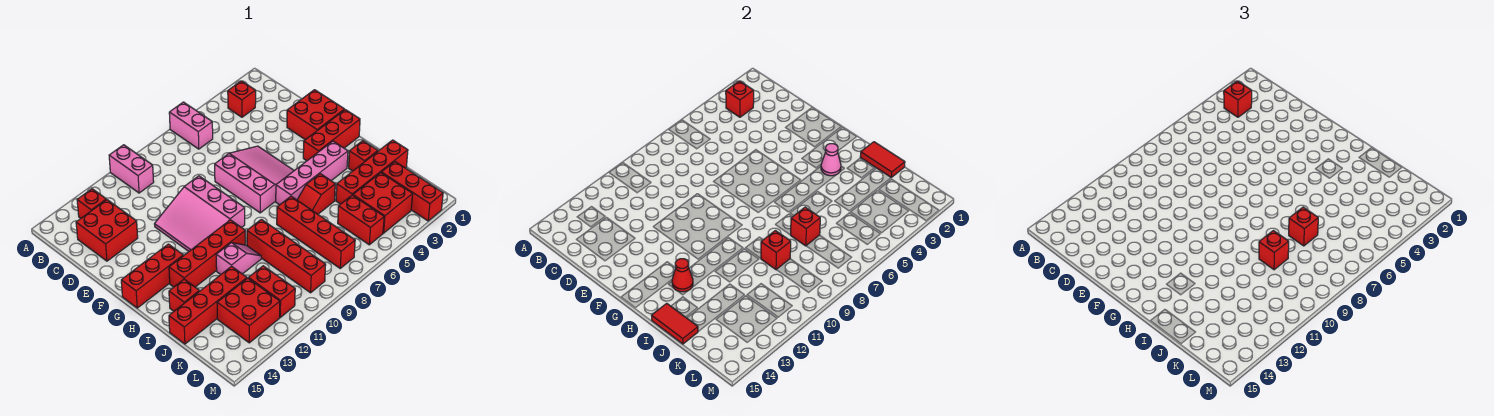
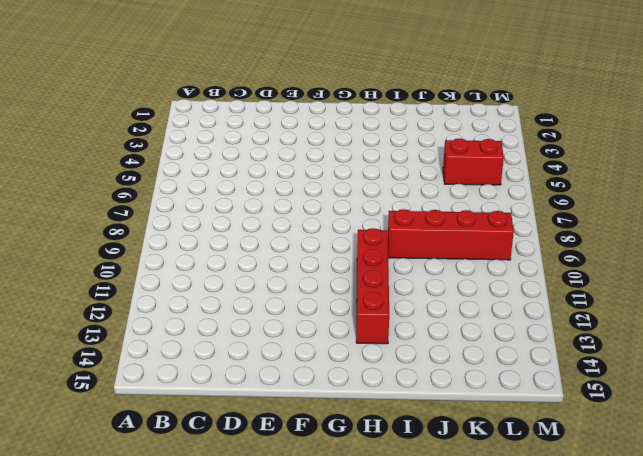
none -> pink brick A6:B6 level 1
none -> pink brick A10:B10 level 1
none -> red brick B3 level 1
none -> red brick B13 level 1

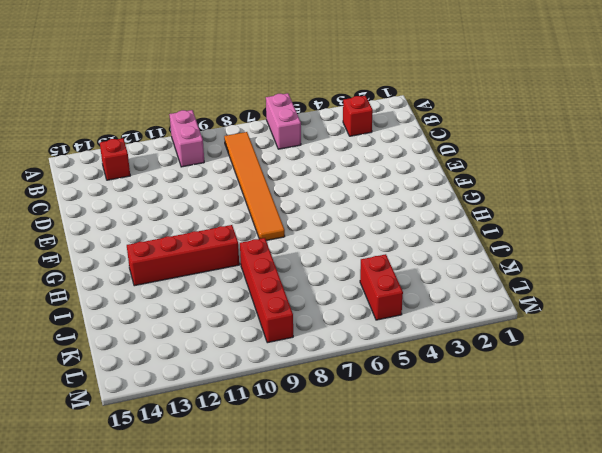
orange tile B8:G8 level 1 -> none
none -> red brick C13:D14 level 1
none -> red brick E1:F2 level 1
none -> pink slope E5:G7 level 1 top 7
none -> pink slope E9:G11 level 1 top 9

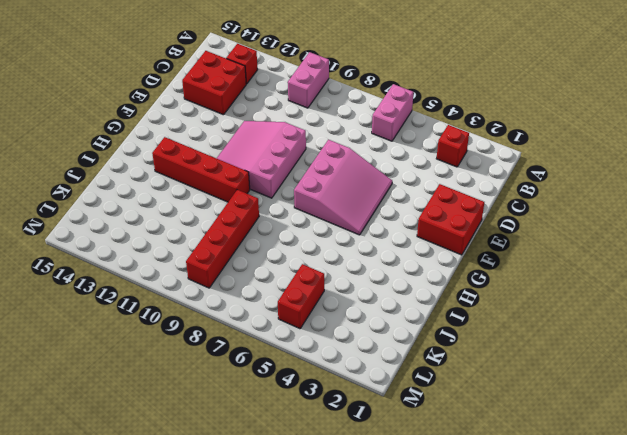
none -> red brick G1:G3 level 1
none -> red brick G13:G15 level 1
none -> pink brick H3:H6 level 1
none -> red brick I2 level 1

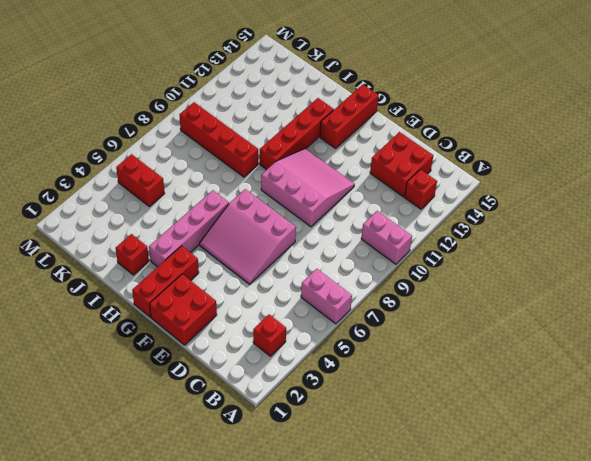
none -> red slope I5:I6 level 1 top 5
none -> red brick I7:L7 level 1
none -> pink slope I10:I11 level 1 top 11
none -> red brick I14 level 1

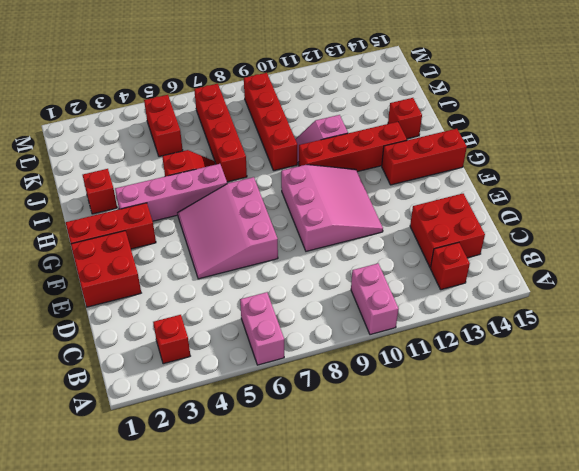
none -> red brick J1:J4 level 1
none -> red brick J12:J15 level 1
none -> red brick K2:M2 level 1
none -> red brick K3:L4 level 1

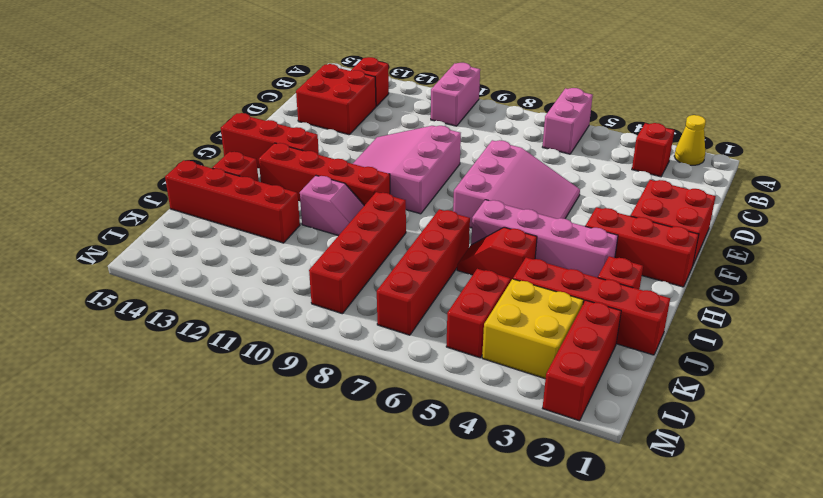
yellow cone A2 level 1 -> none
yellow brick K3:L4 level 1 -> red brick K3:L4 level 1
none -> red brick K11:L11 level 1
none -> red brick K12:L13 level 1
none -> red brick B3 level 2
none -> pink cone H3 level 2

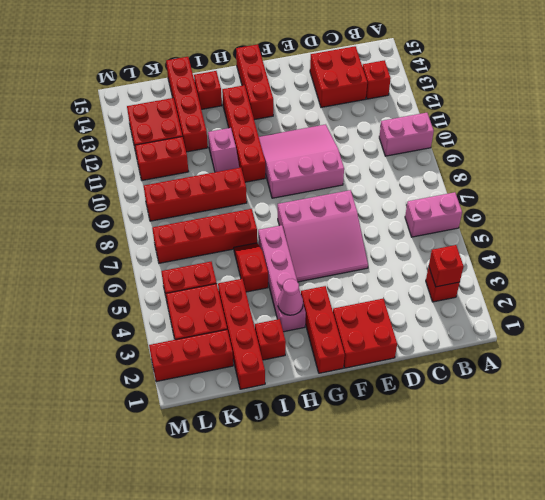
none -> red cone H13 level 2
none -> red tile I1:J1 level 2
none -> red tile I15:J15 level 2
none -> red brick J7 level 2

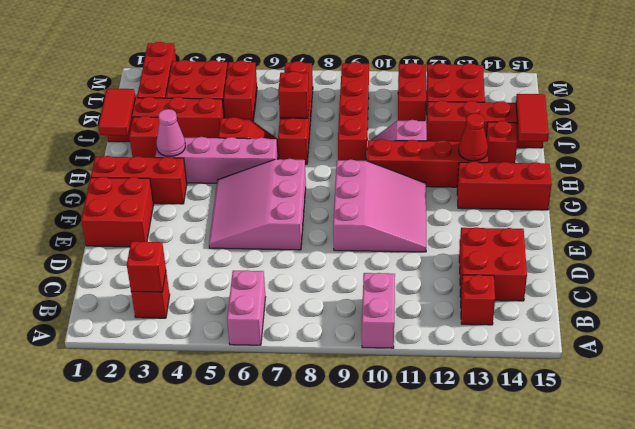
none -> red brick J9 level 2
none -> red brick B3 level 3
none -> red brick J7 level 3
none -> red brick J9 level 3

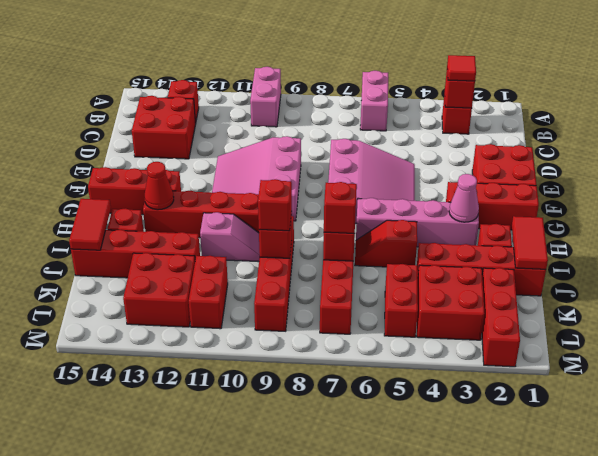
red tile B3 level 3 -> red brick B3 level 3

